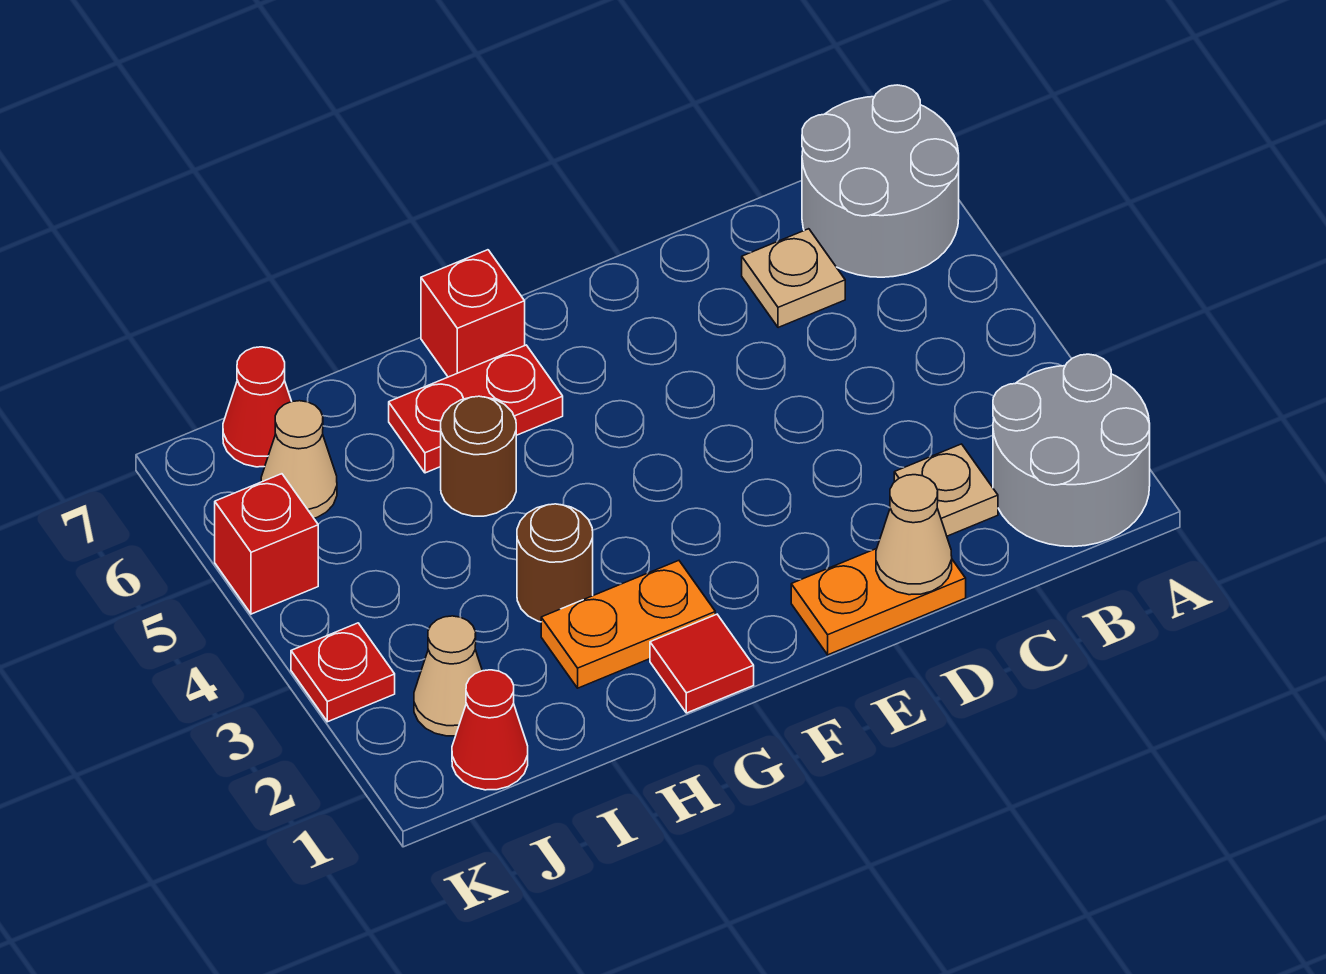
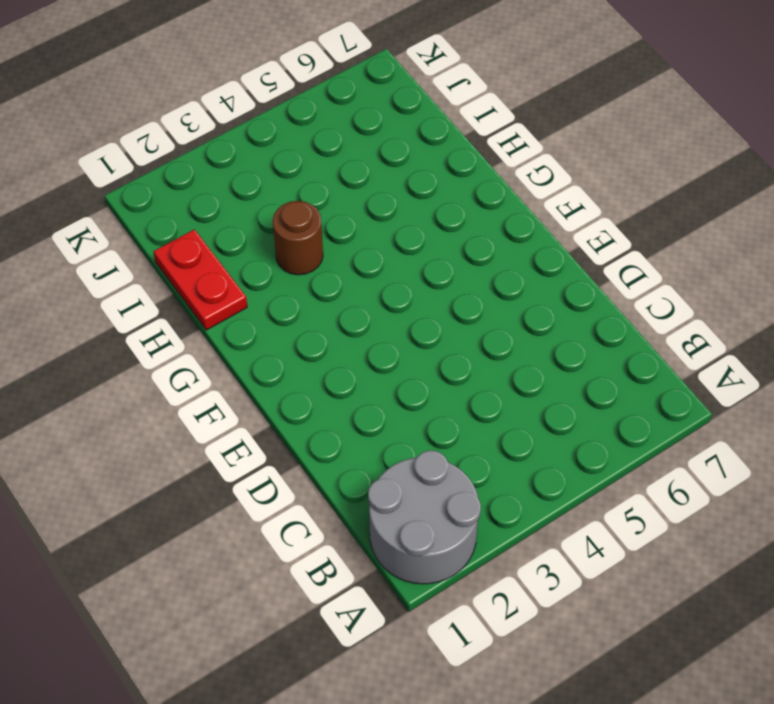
red plate H1:I1 level 1 -> red plate G6:H6 level 1
none -> grey round brick A6:B7 level 1
none -> tan plate C2 level 1
none -> tan plate C6 level 1

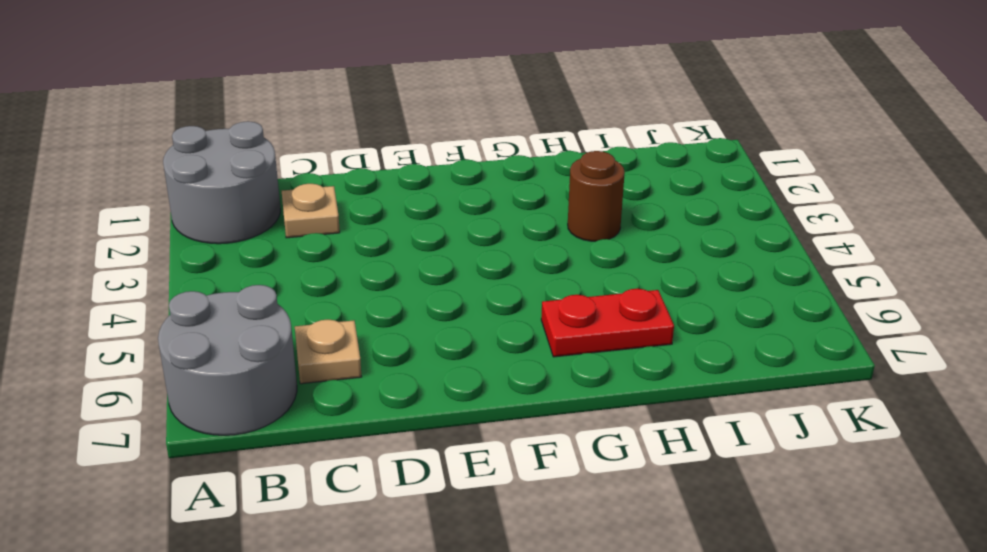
none -> orange plate D1:E1 level 1
none -> red tile G1 level 1
none -> orange plate G2:H2 level 1

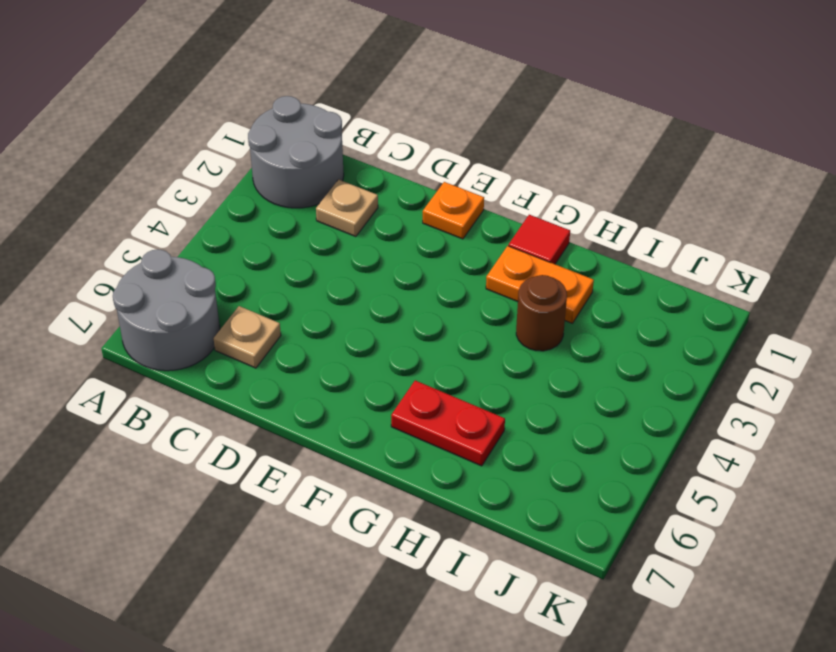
orange plate E1 level 1 -> orange plate D1:E1 level 1
none -> red brick G7 level 1
none -> brown round brick H5 level 1
none -> red cone J1 level 1

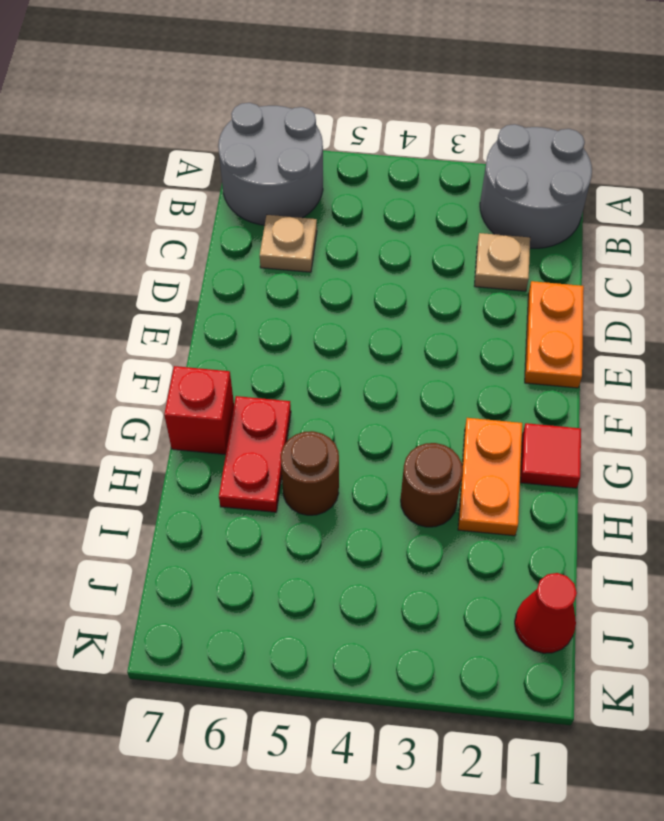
none -> tan cone J2 level 1
none -> tan cone J6 level 1
none -> red cone J7 level 1

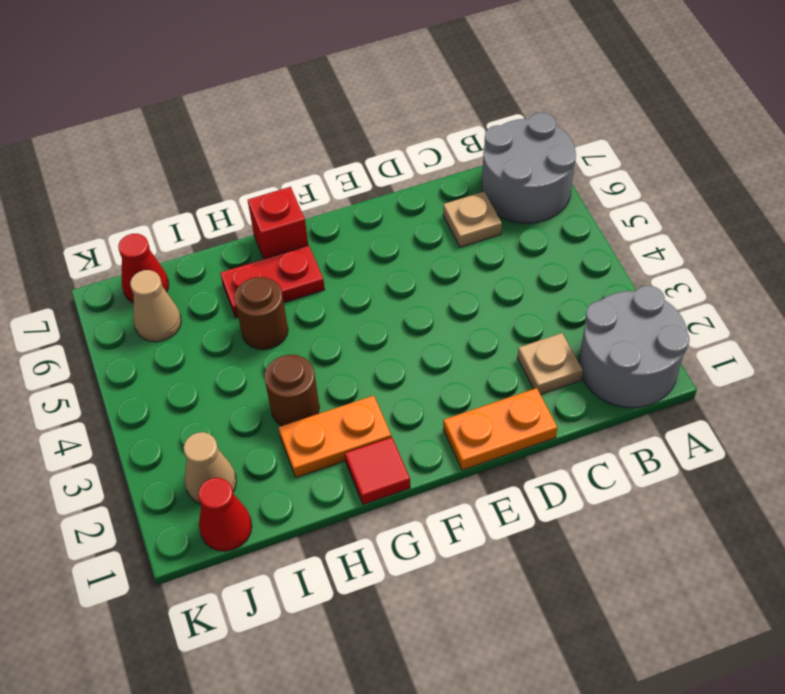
none -> red plate K3 level 1
none -> red brick K5 level 1
none -> tan cone D1 level 2

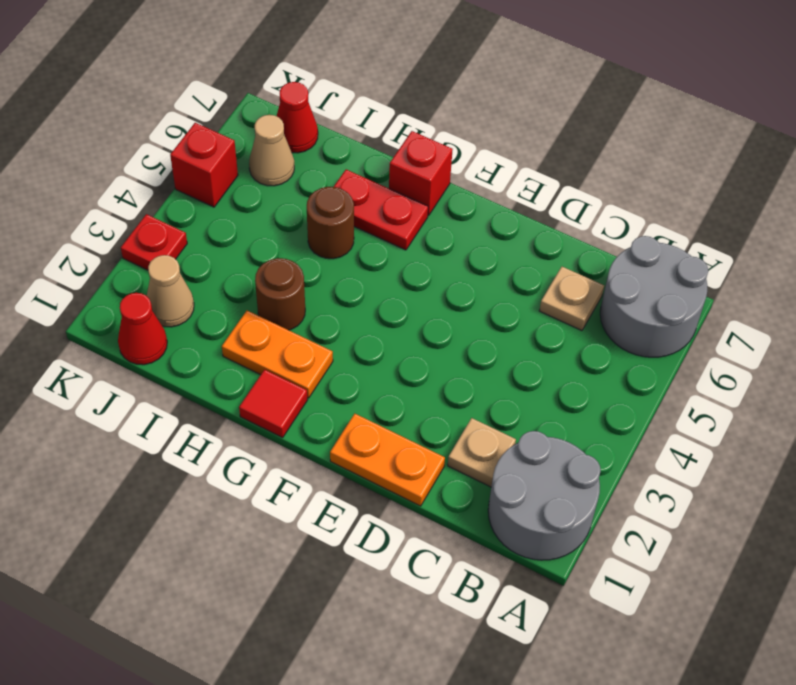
none -> tan cone D1 level 2

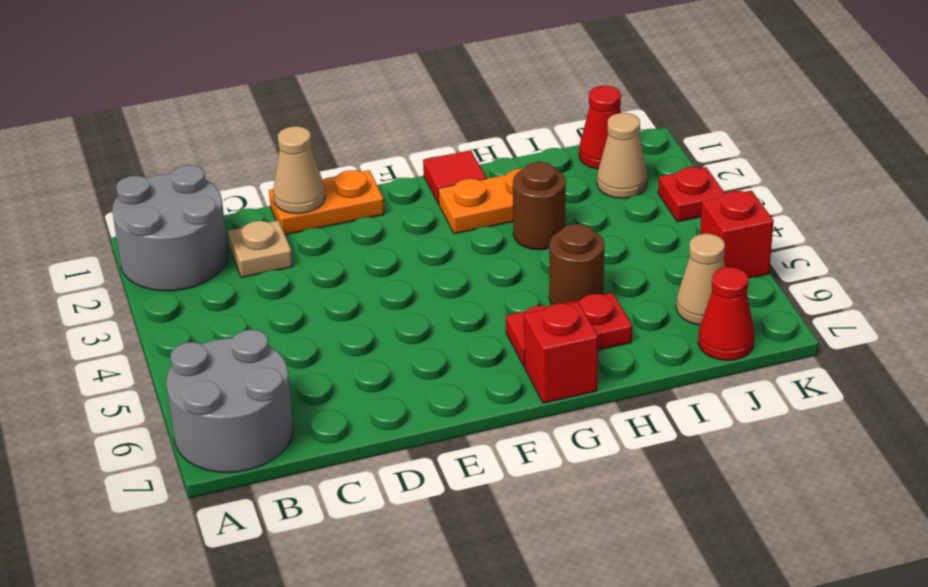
none -> tan plate C6 level 1

